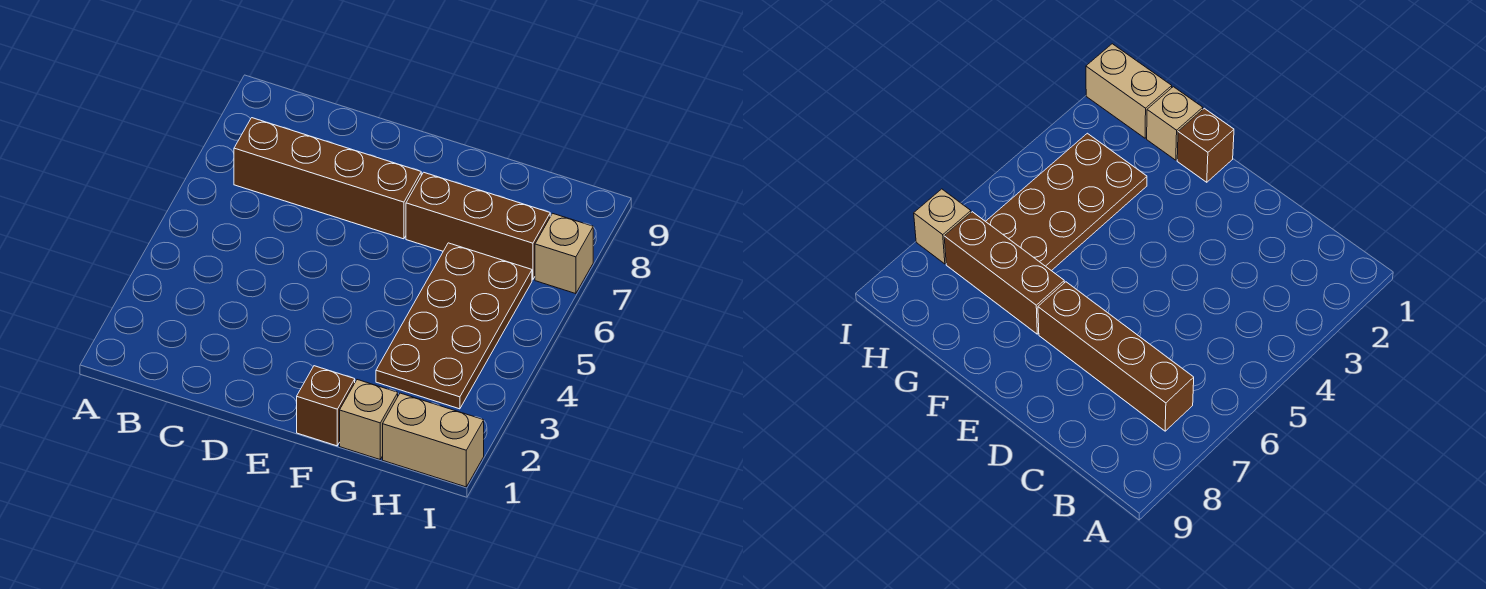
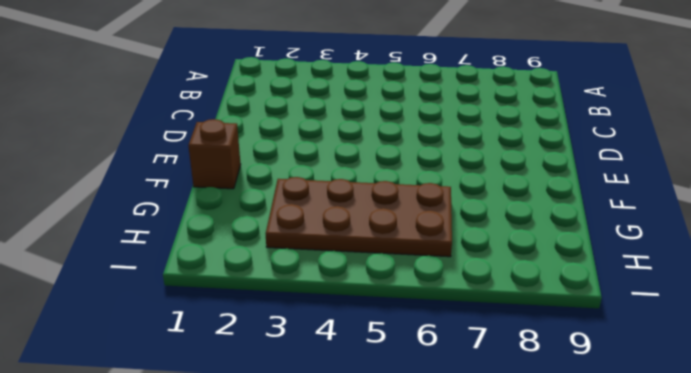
none -> brown brick B7:E7 level 1
none -> brown brick F7:H7 level 1

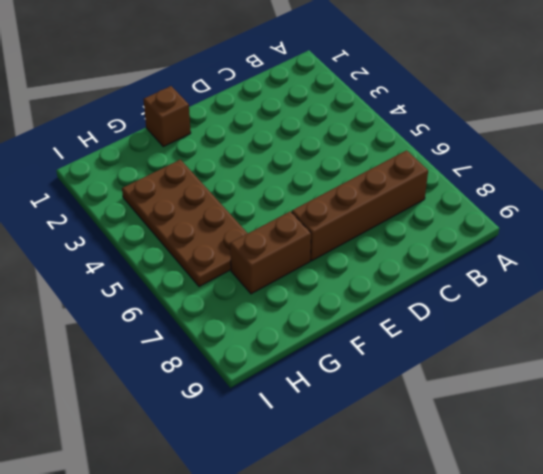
brown brick F7:G7 level 1 -> brown brick F7:H7 level 1
none -> tan brick G1 level 1
none -> tan brick H1:I1 level 1

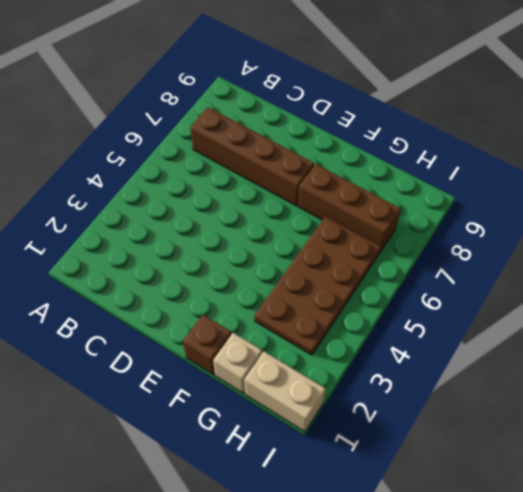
none -> tan brick I7 level 1

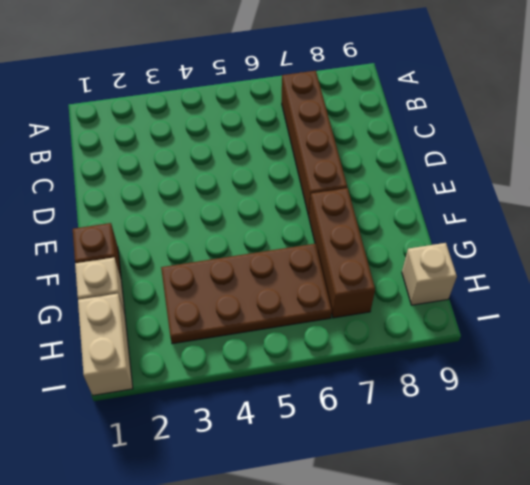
tan brick H9 level 1 -> tan brick I7 level 1

